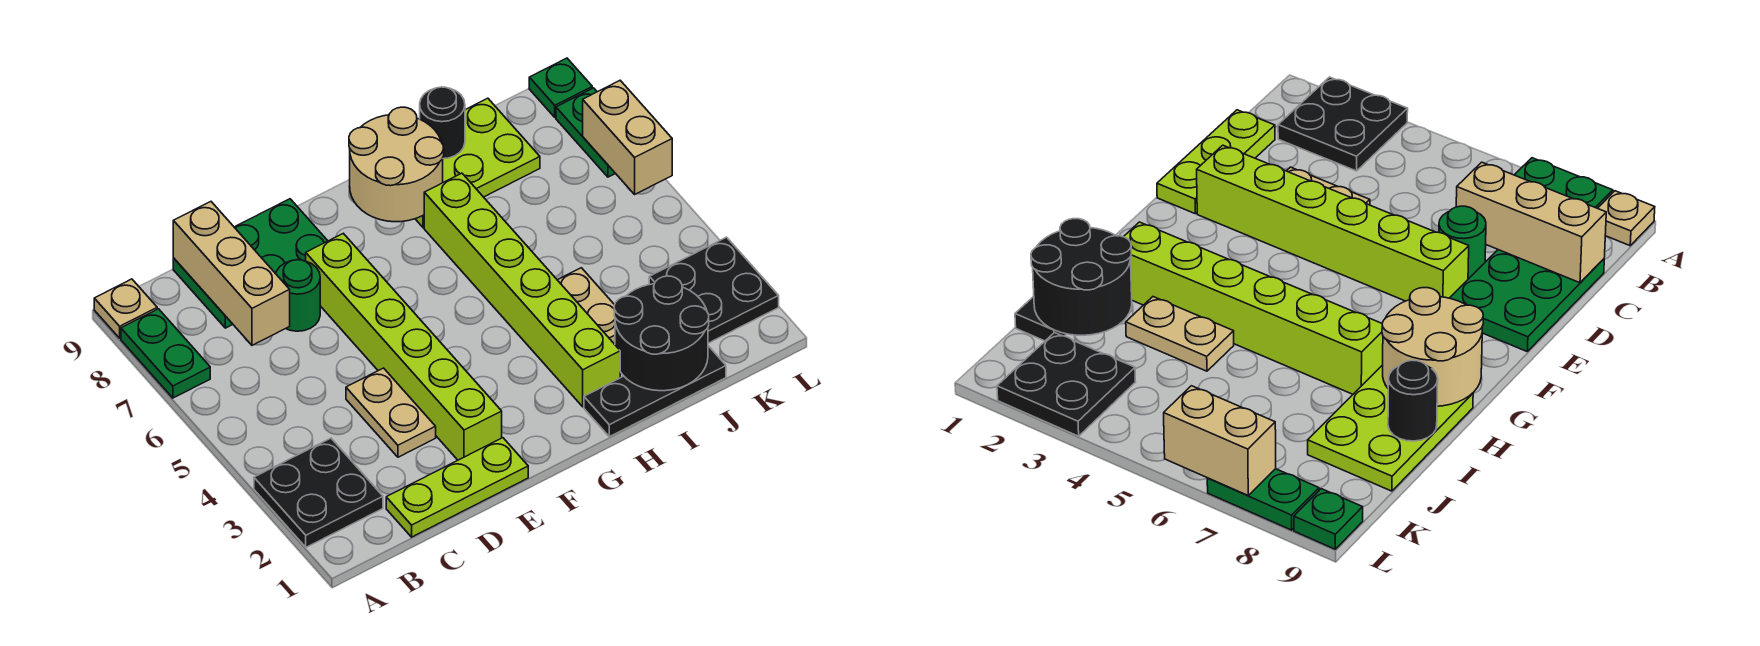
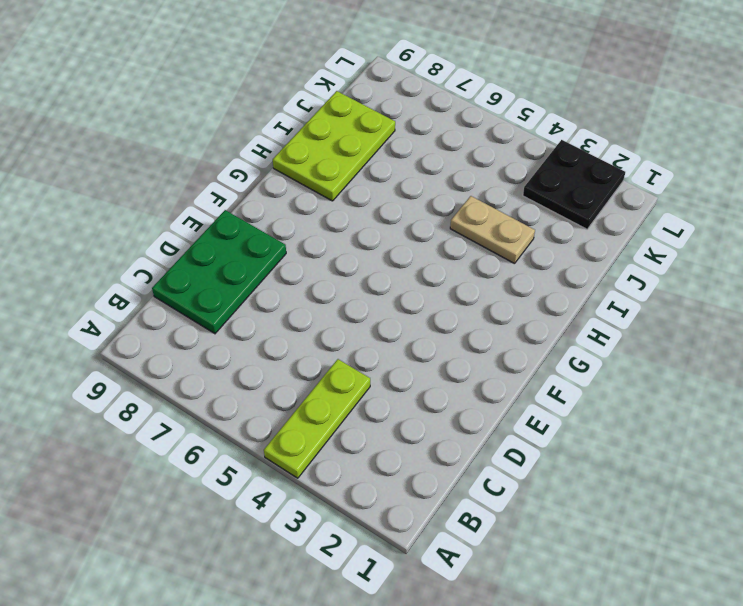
lime plate A4:C4 level 1 -> lime plate C1:E1 level 1
none -> black plate A2:B3 level 1
none -> green plate A7:A8 level 1
none -> tan plate A9 level 1

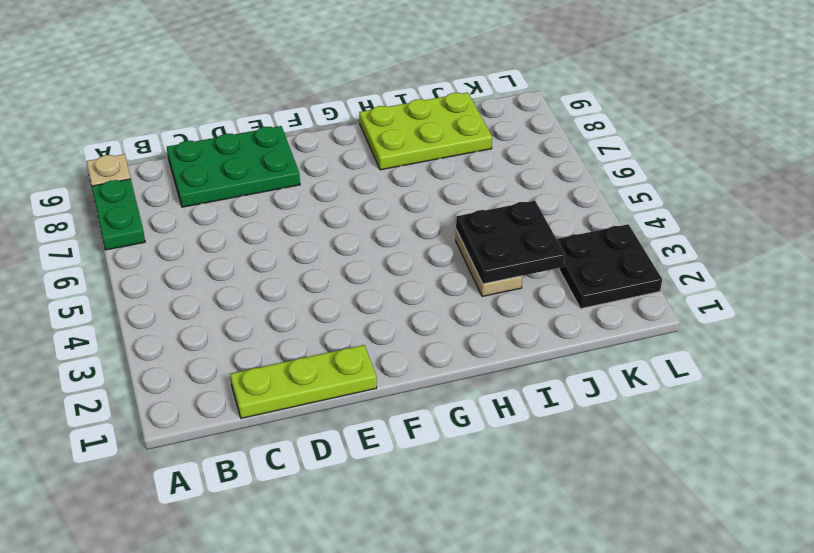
black plate I3:J4 level 2 -> black plate A2:B3 level 1
none -> tan plate D3:D4 level 1
none -> green round brick D7 level 1
none -> lime brick E2:E7 level 1

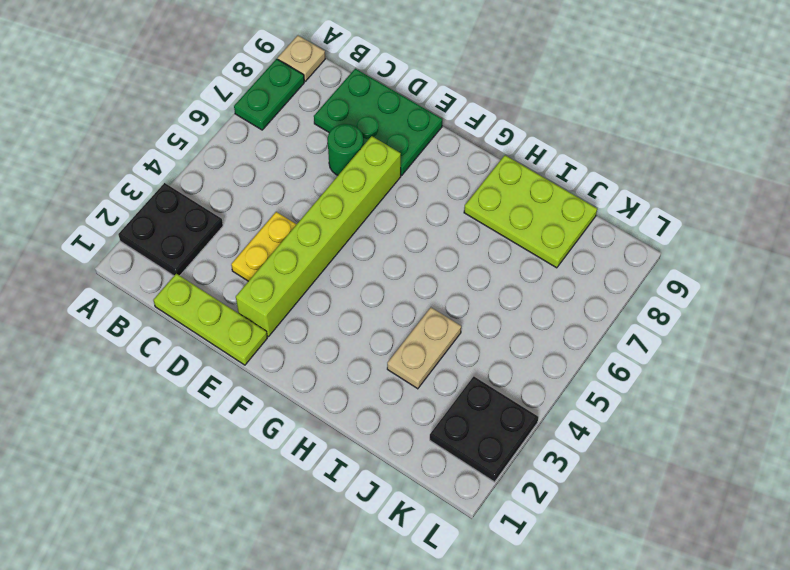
yellow plate D3:D4 level 1 -> tan plate D3:D4 level 1
none -> black plate H1:J1 level 1
none -> lime brick H2:H7 level 1
none -> green plate L7:L8 level 1

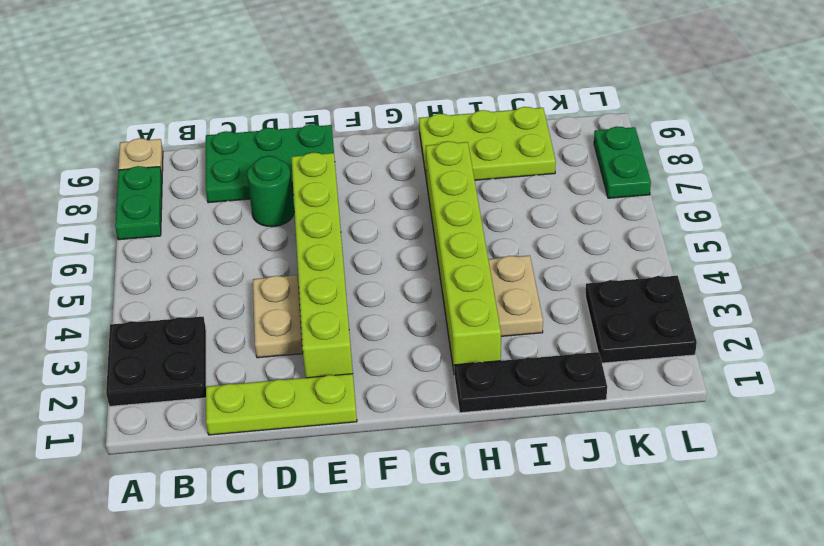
none -> green plate L9 level 1
none -> tan brick C7:C9 level 2
none -> tan round brick G8:H9 level 2

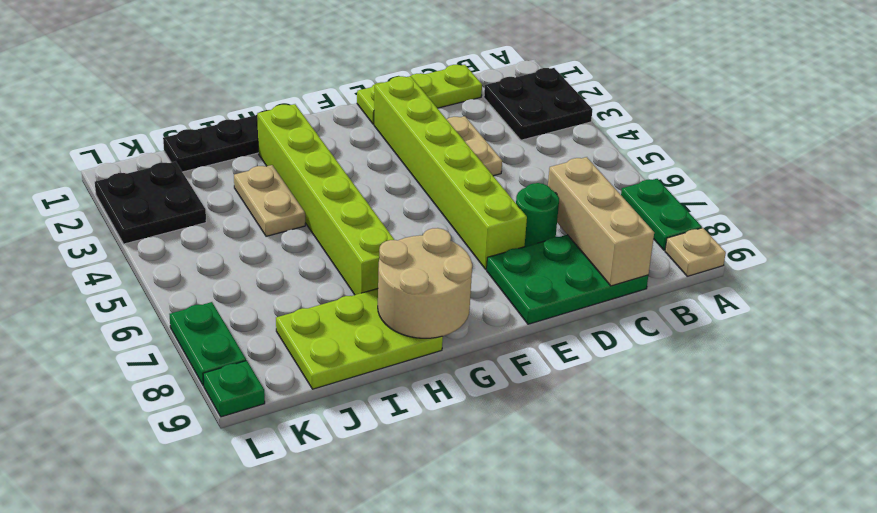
none -> black round brick I1:J2 level 2
none -> black round brick I9 level 2
none -> tan brick L6:L7 level 2

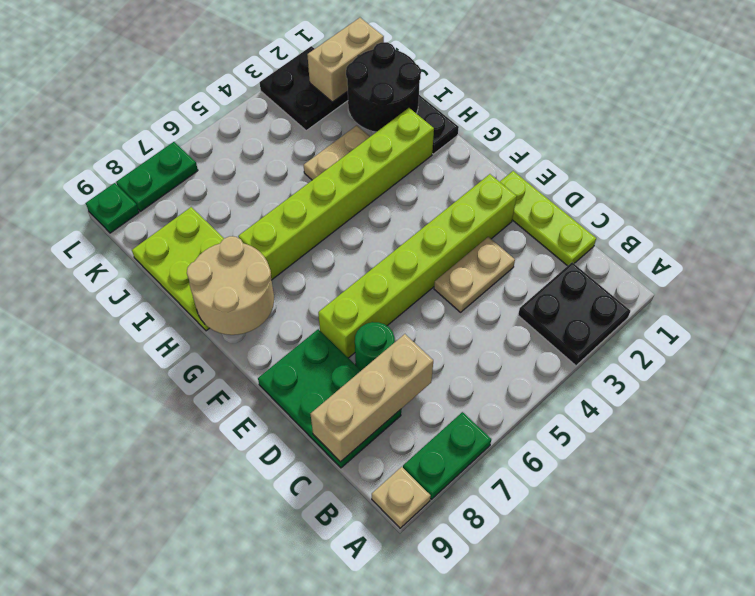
tan brick K1:K2 level 2 -> tan brick L6:L7 level 2
none -> black round brick I9 level 2

